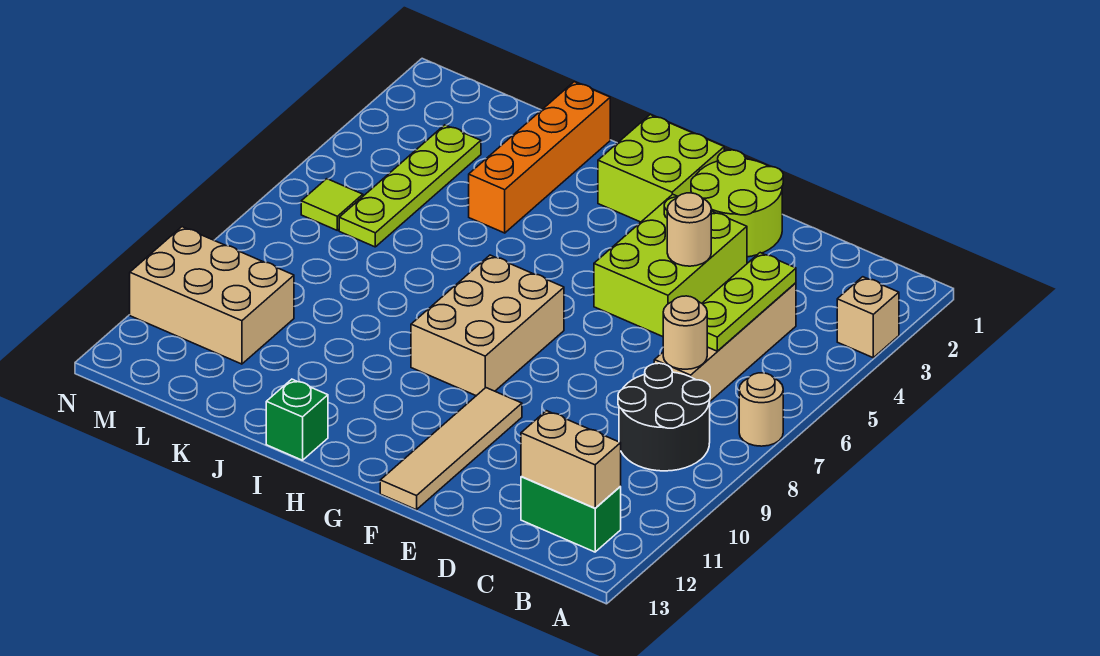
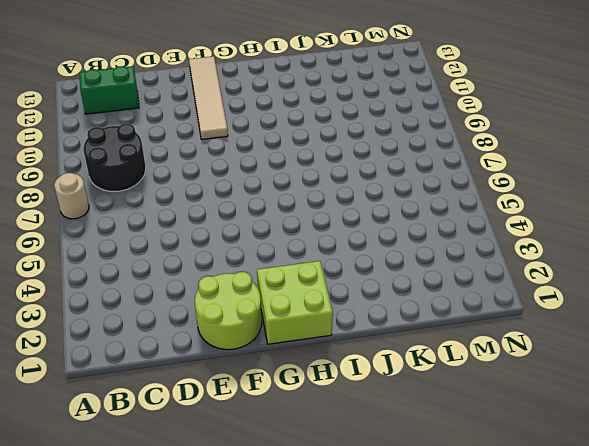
none -> tan brick A3 level 1
none -> tan brick C4:C7 level 1
none -> lime brick E3:F5 level 1

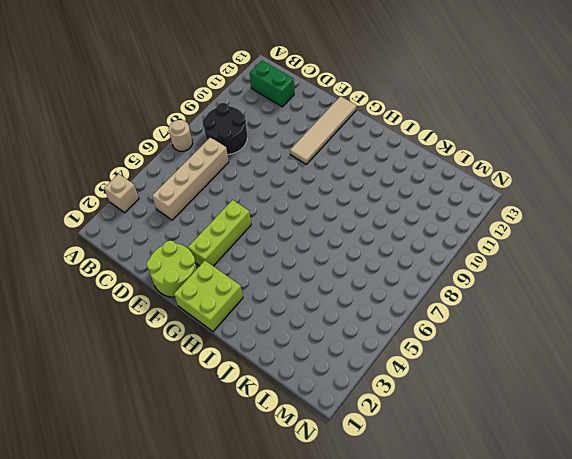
lime brick F3:F5 level 1 -> lime brick E3:F5 level 1
none -> tan brick G7:H9 level 1
none -> green brick I13 level 1
none -> orange brick J1:J4 level 1

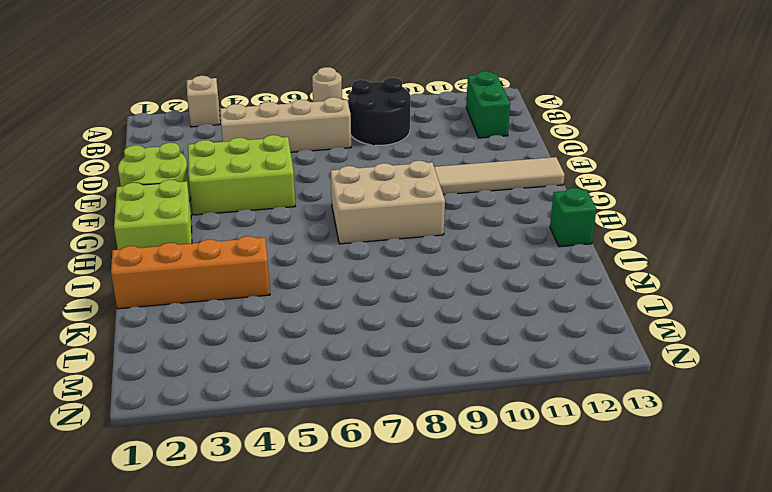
none -> lime plate L3:L6 level 1
none -> tan brick L10:N11 level 1
none -> lime tile M6 level 1

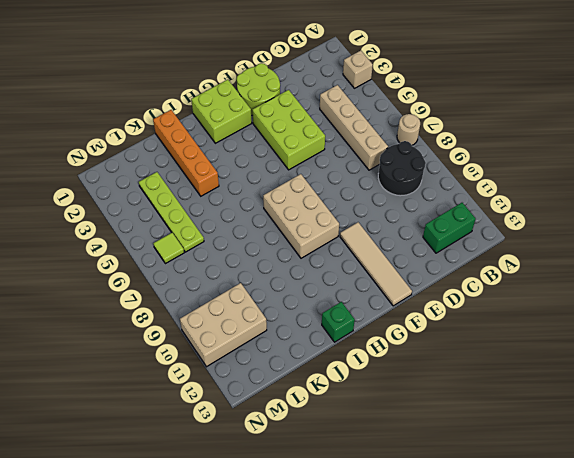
none -> tan brick B12:C12 level 2
none -> lime plate C4:C6 level 2
none -> tan round brick C7 level 2

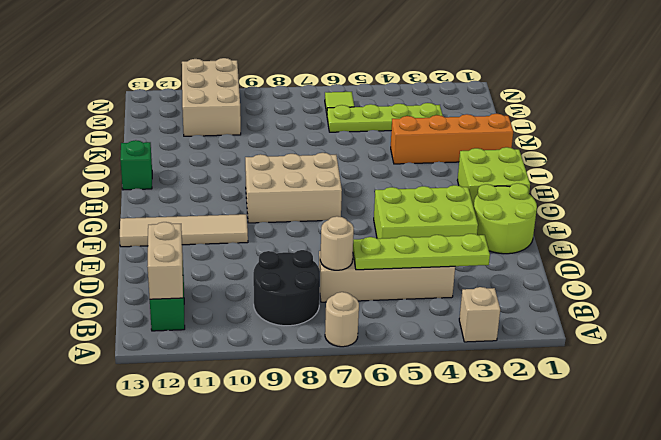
lime plate C3:C6 level 2 -> lime plate C4:C6 level 2
none -> tan round brick E4 level 2

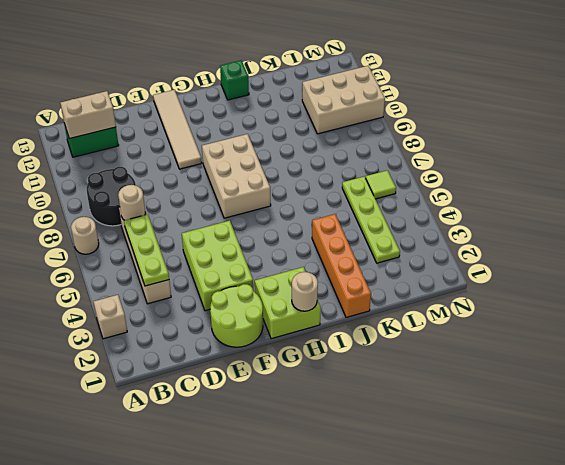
tan round brick H1 level 2 -> tan round brick E4 level 2

